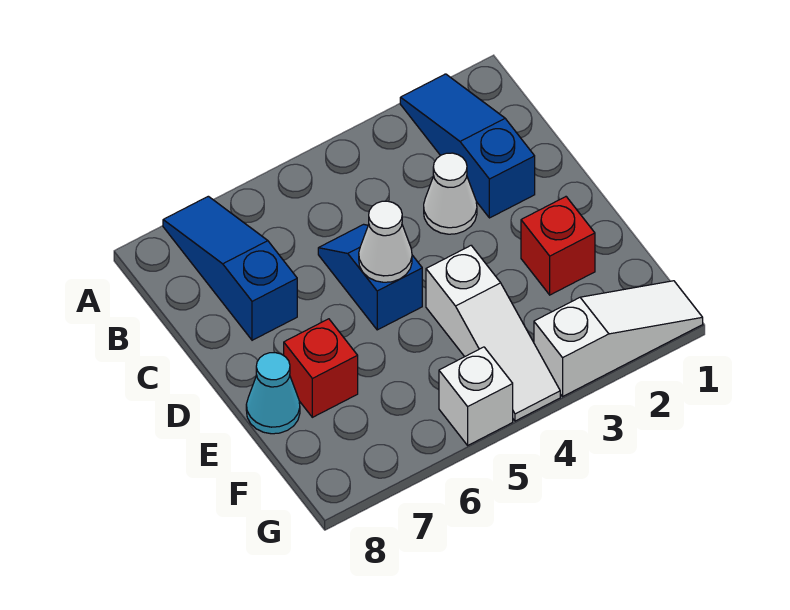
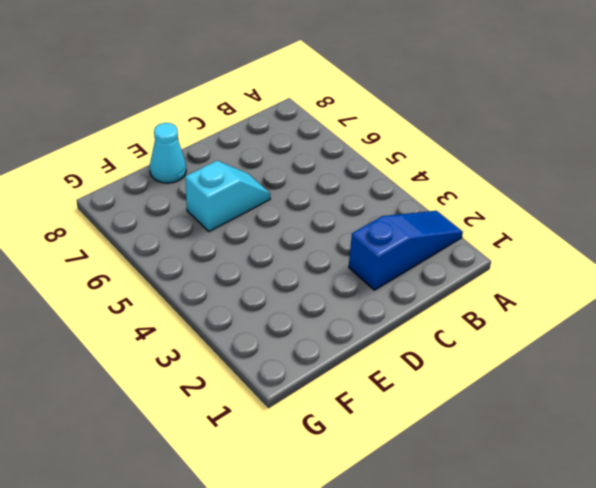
cyan slope D6:E6 level 1 top E -> none
none -> blue slope A7:C7 level 1 top C
none -> white cone C3 level 1

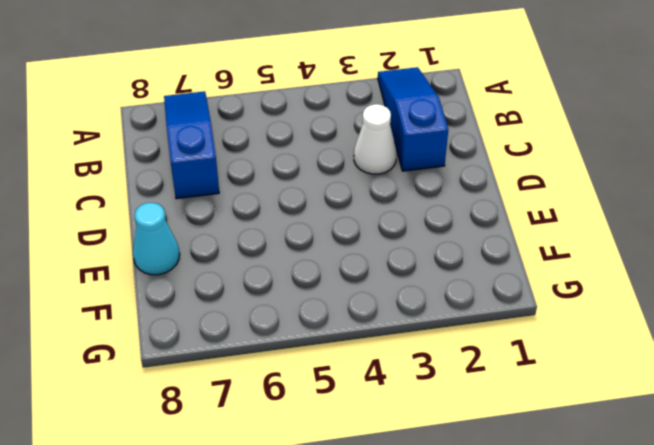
none -> blue slope C5:D5 level 1 top D
none -> red brick E2 level 1

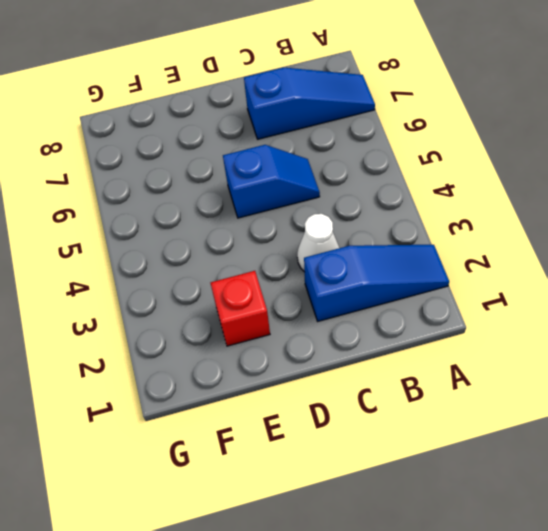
none -> white slope E4:G4 level 1 top E
none -> red brick E7 level 1

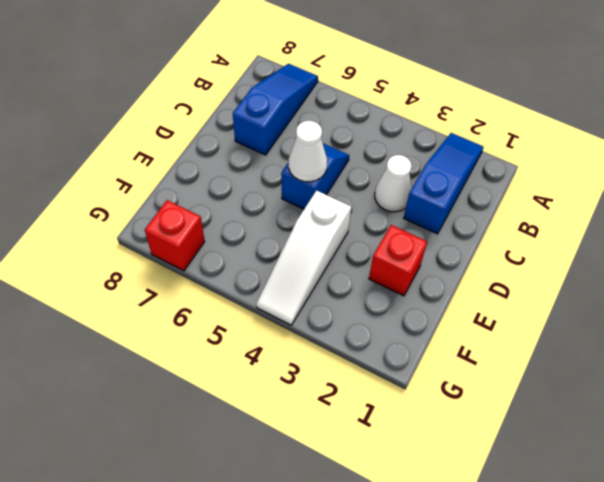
red brick G7 level 1 -> red brick E7 level 1
none -> cyan cone E8 level 1
none -> white slope G1:G3 level 1 top 3

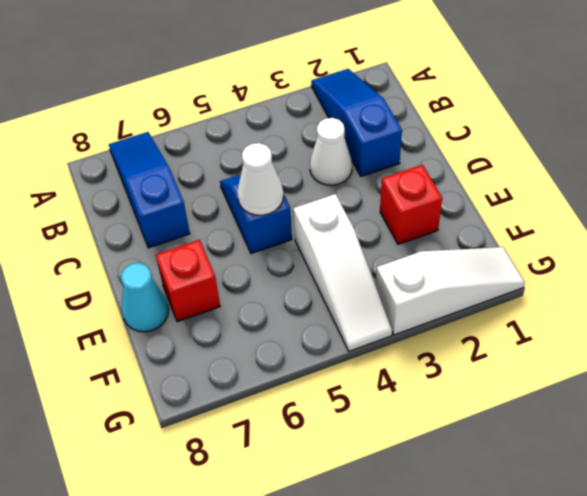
none -> white brick G5 level 1

